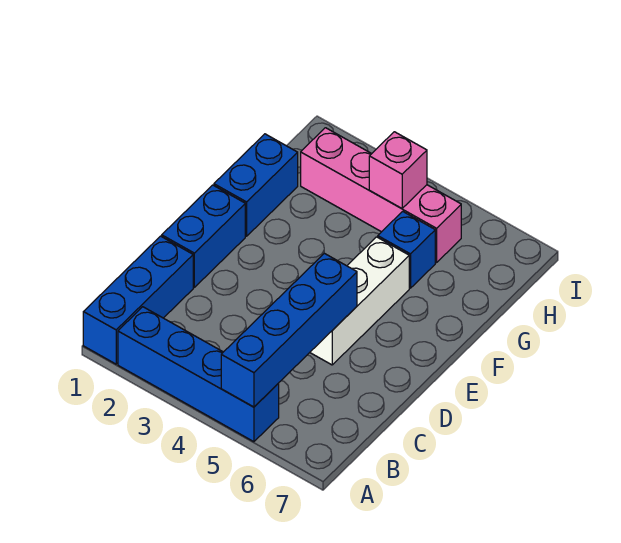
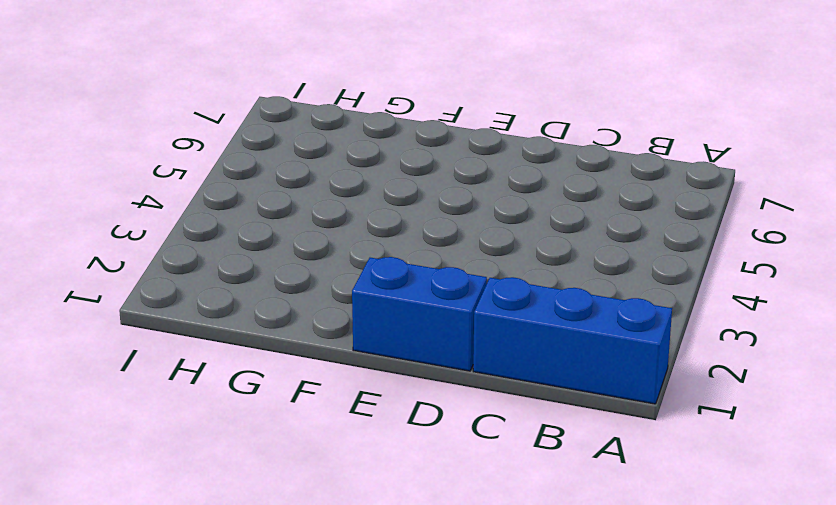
none -> blue brick A2:A5 level 1
none -> white brick D5:F5 level 1

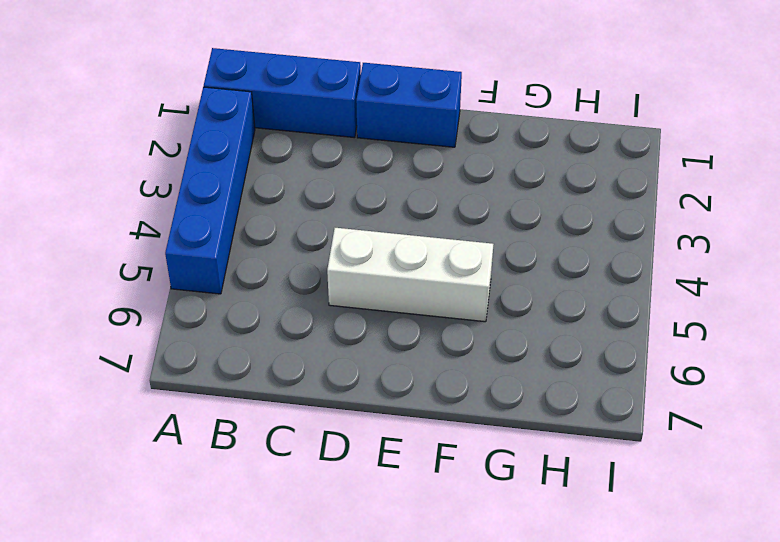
none -> blue brick F1:G1 level 1
none -> blue brick G5 level 1

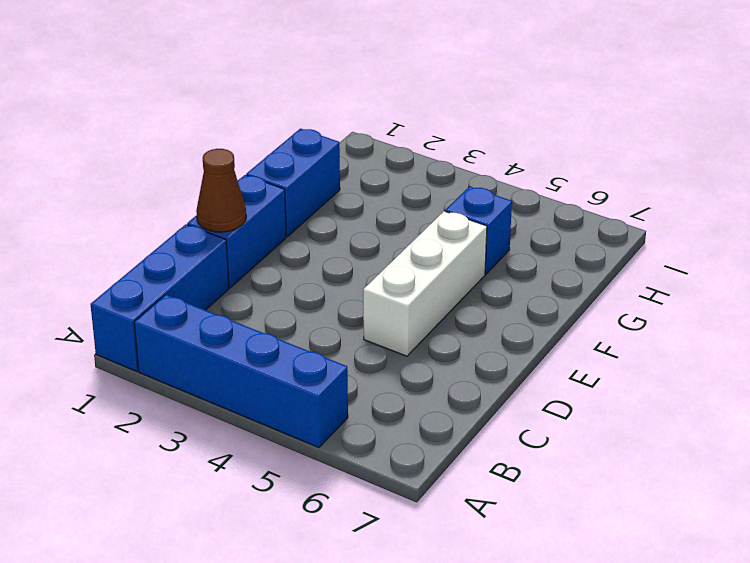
brown cone D1 level 2 -> none
none -> pink brick H2:H5 level 1
none -> blue brick A5:D5 level 2

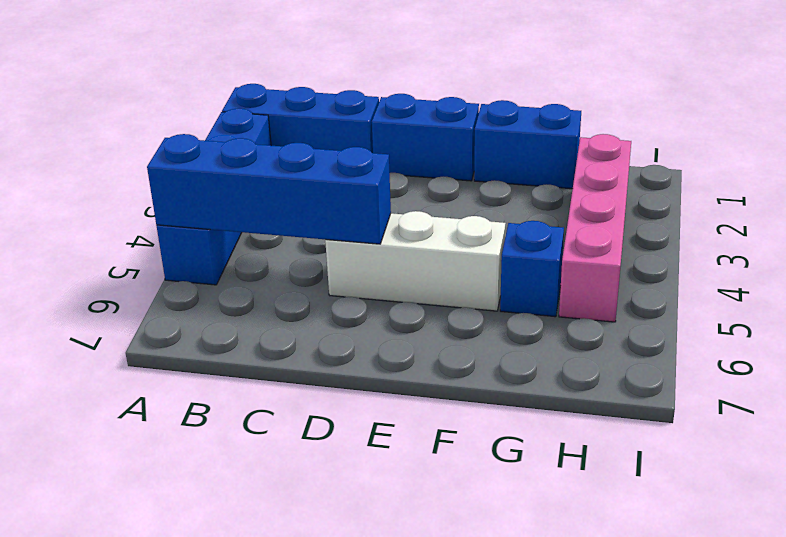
none -> pink brick H4 level 2

